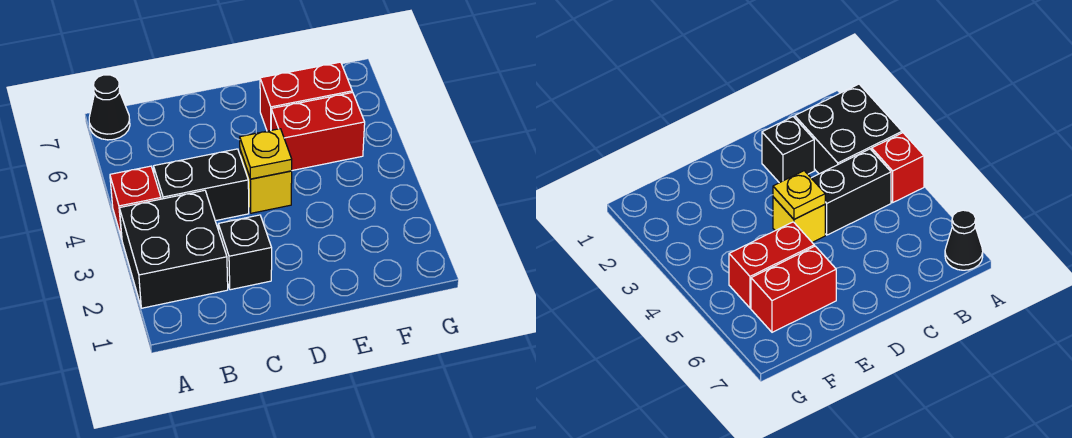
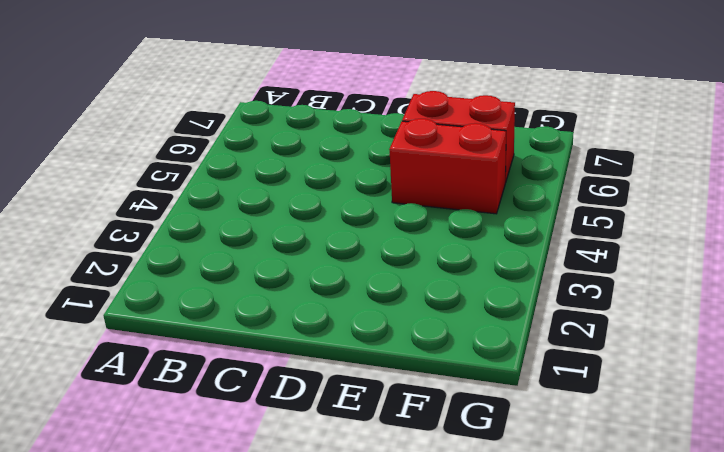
none -> black brick A2:B3 level 1
none -> red brick A4 level 1

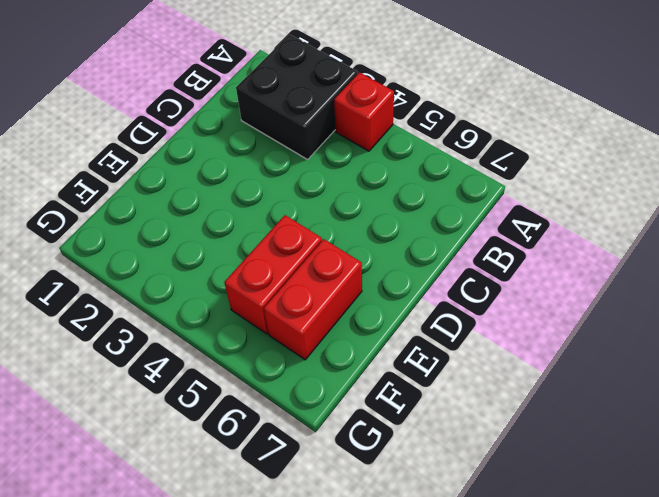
none -> black cone A7 level 1
none -> black brick B4:C4 level 1

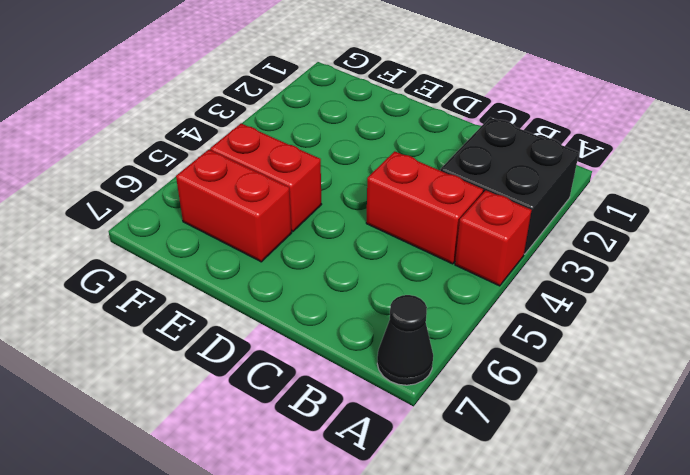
red brick B4:C4 level 1 -> black brick B4:C4 level 1
none -> black brick C2 level 1
none -> yellow brick D4 level 1

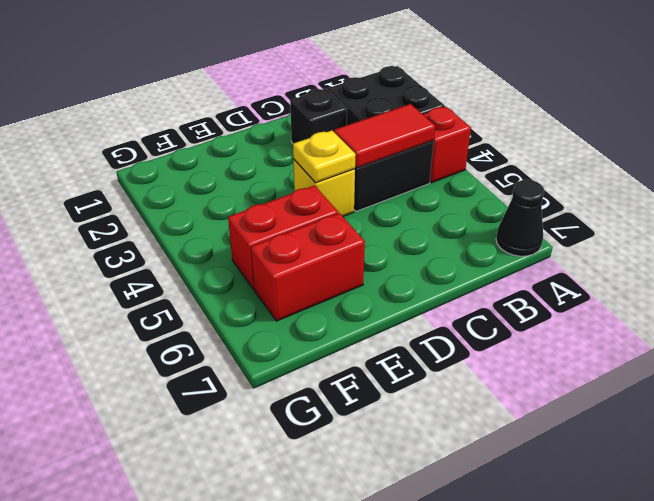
red tile B4:C4 level 2 -> none

